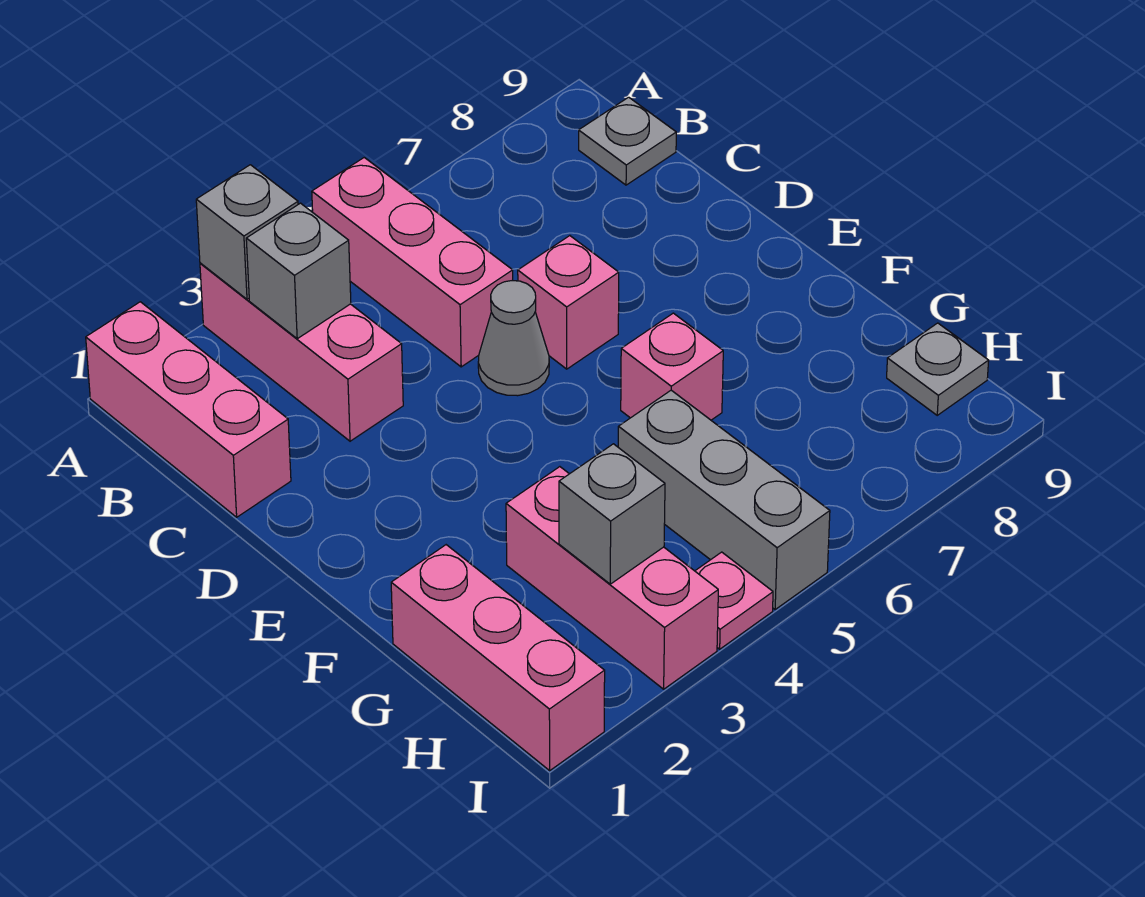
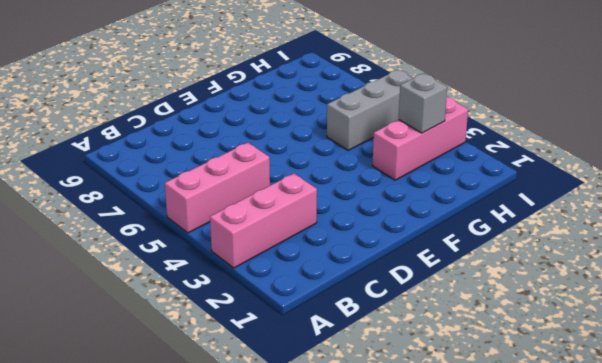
none -> pink brick A1:C1 level 1
none -> grey plate B9 level 1
none -> grey cone D5 level 1

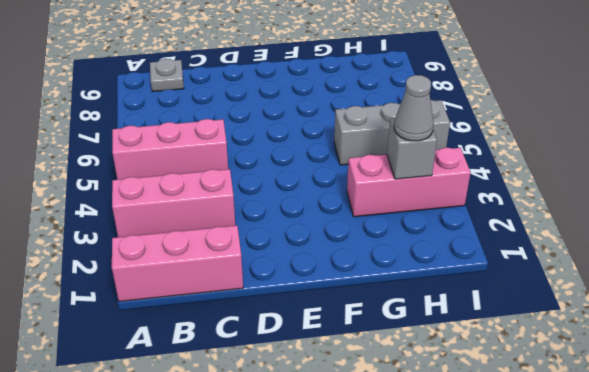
grey cone H3 level 3 -> grey cone D5 level 1
none -> pink brick D6 level 1
none -> pink brick F6 level 1
none -> pink brick G1:I1 level 1

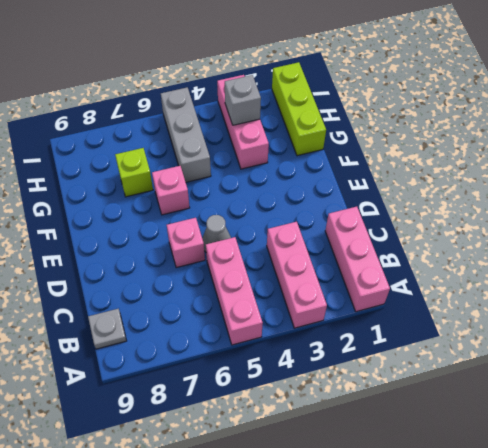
lime brick G1:I1 level 1 -> pink brick G1:I1 level 1
lime brick G7 level 1 -> none
none -> grey plate H9 level 1
none -> pink plate I4 level 1
none -> grey brick A3 level 2

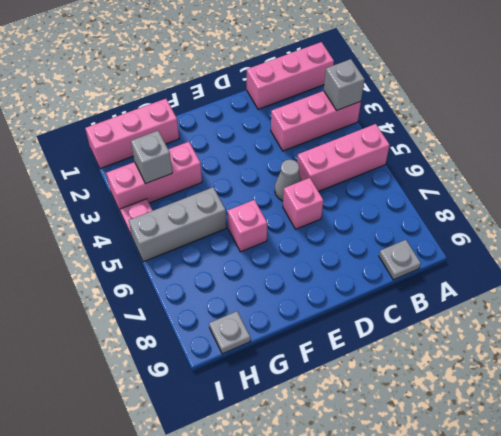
none -> grey brick B3 level 2

